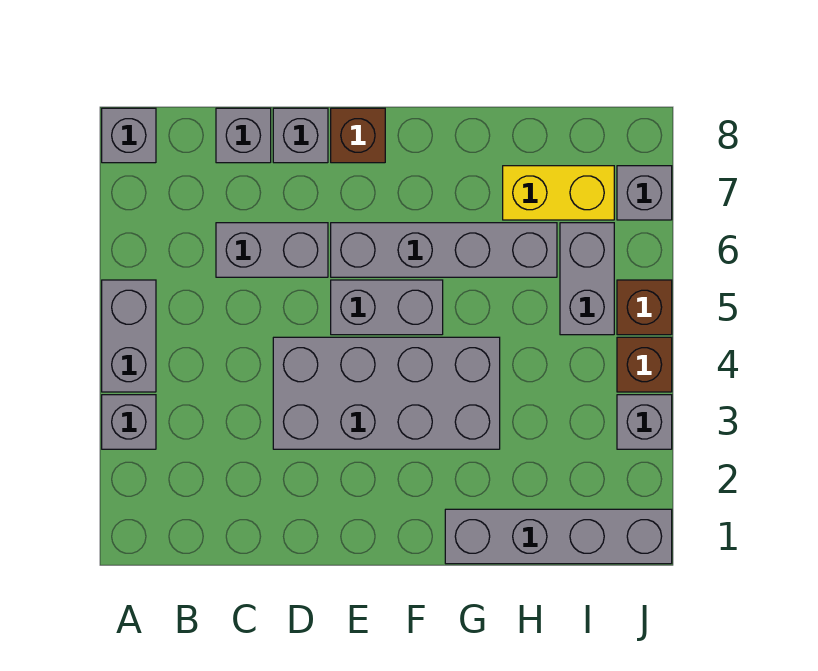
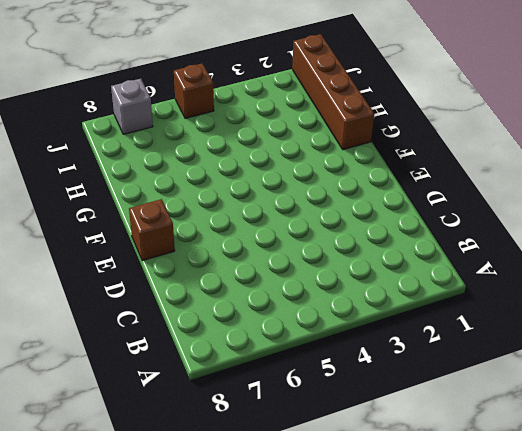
brown brick G1:J1 level 1 -> grey brick G1:J1 level 1
none -> grey brick A3 level 1
none -> grey brick A4:A5 level 1
none -> grey brick A8 level 1

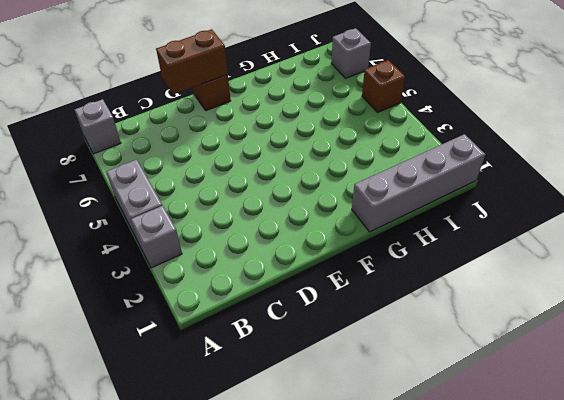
brown brick D8:E8 level 2 -> none
none -> grey brick C6:D6 level 1
none -> grey brick C8 level 1
none -> grey brick D3:G4 level 1

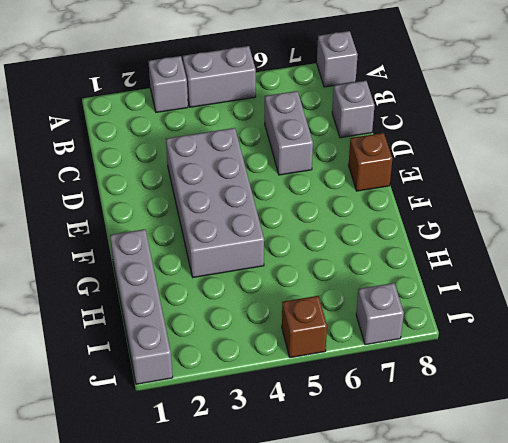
none -> grey brick D8 level 1
none -> grey brick E5:F5 level 1
none -> grey brick E6:H6 level 1

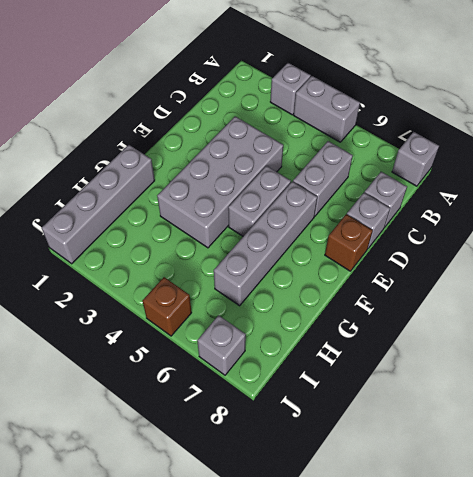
none -> yellow brick H7:I7 level 1
none -> grey brick I5:I6 level 1
none -> grey brick J3 level 1

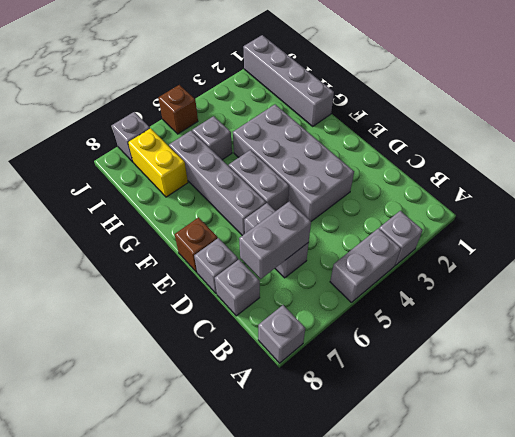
grey brick C6:C7 level 2 -> grey brick I5:I6 level 1
grey brick H5 level 1 -> grey brick J3 level 1
none -> brown brick J4 level 1

